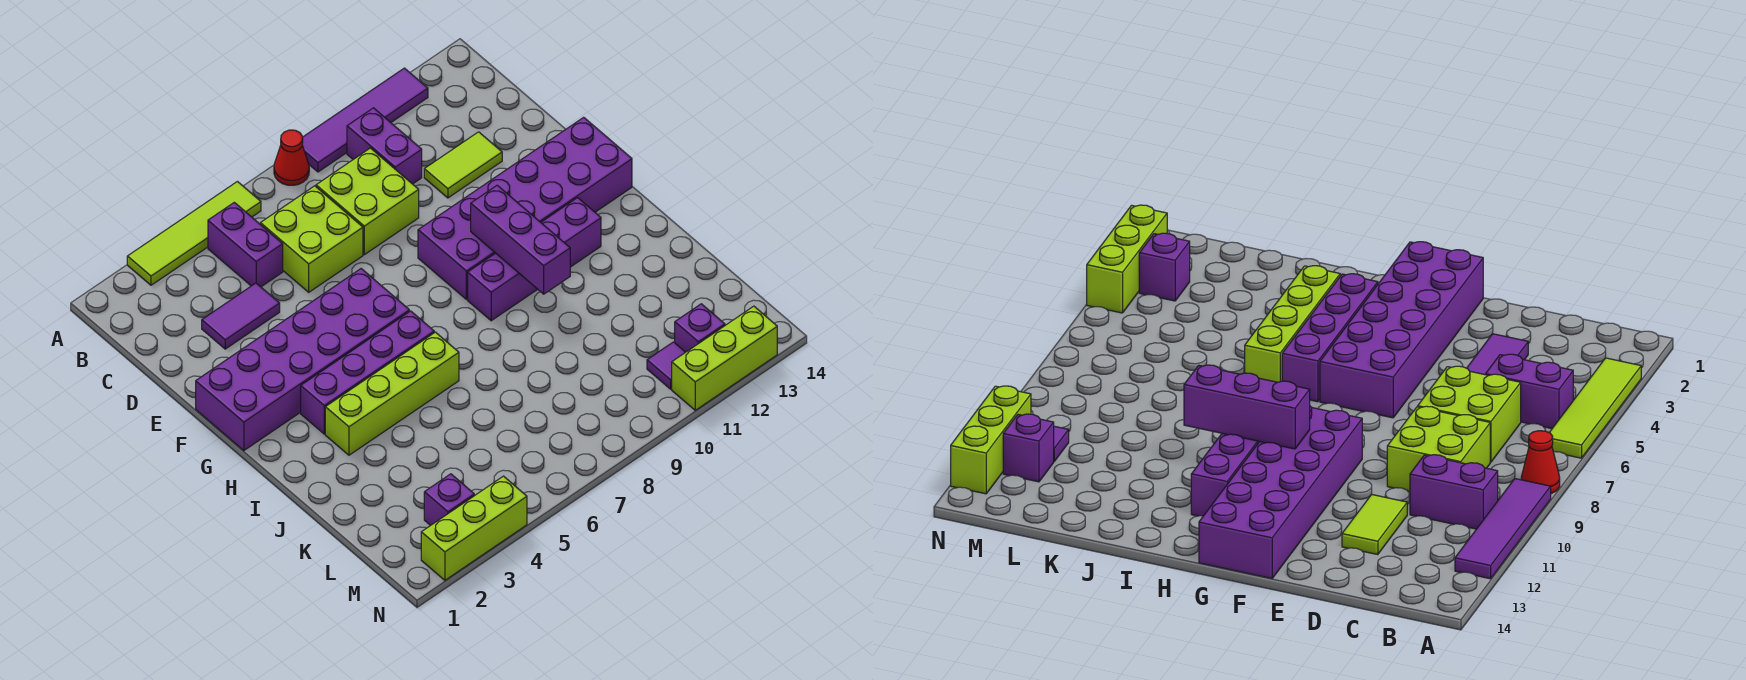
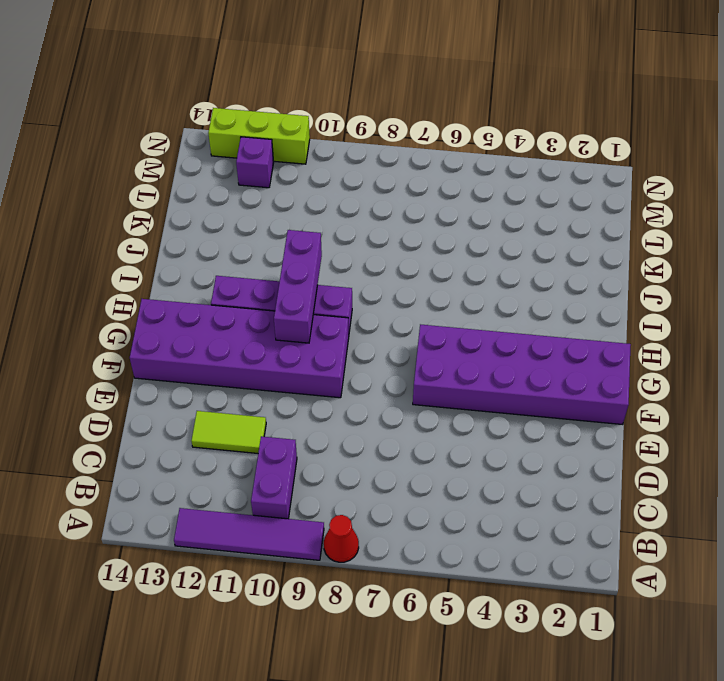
none -> lime tile A3:A6 level 1
none -> purple brick B5:C5 level 1
none -> lime brick C6:D7 level 1

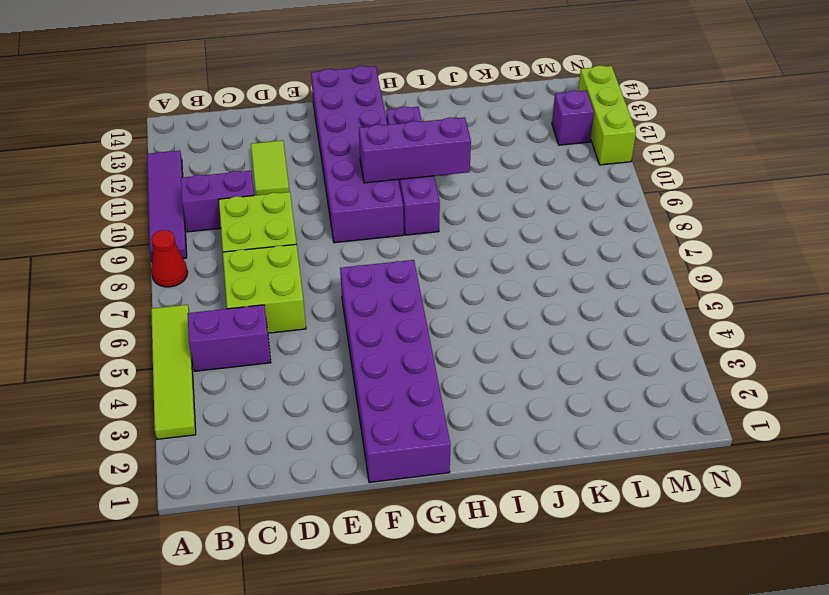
none -> purple tile D3:D4 level 1
none -> purple brick H3:H6 level 1
none -> lime brick I3:I6 level 1

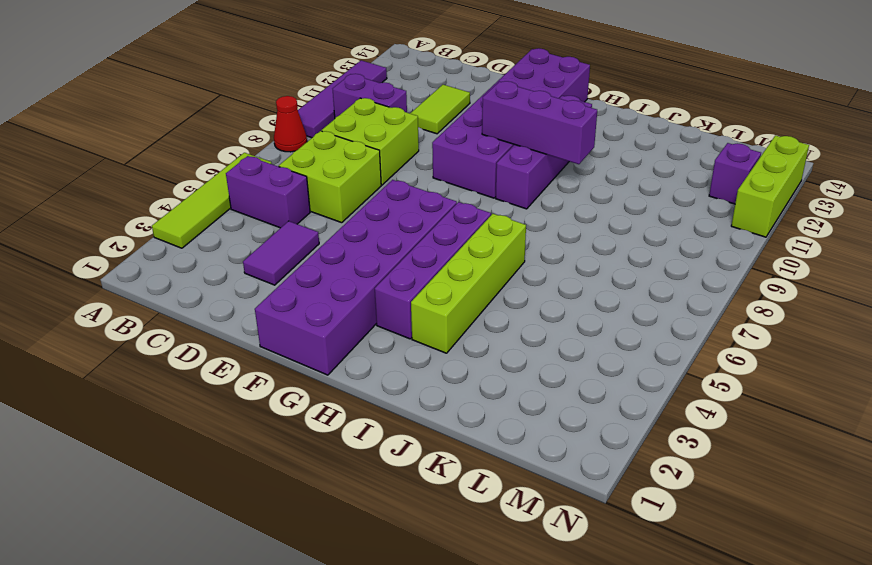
none -> purple brick M3 level 1
none -> purple tile M11 level 1
none -> lime brick N2:N4 level 1

